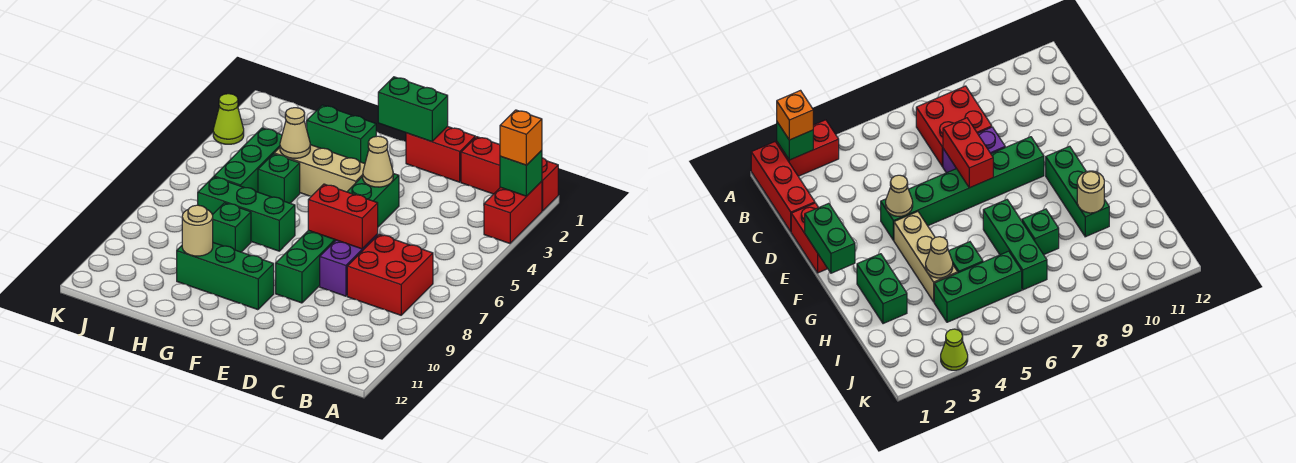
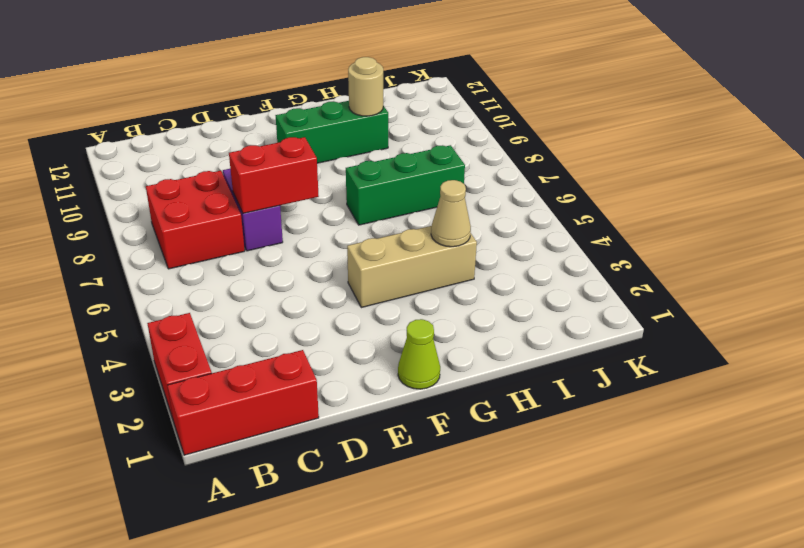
lime cone F1 level 1 -> lime cone K3 level 1
none -> red brick D1:E1 level 1
none -> green brick E4:E9 level 1
none -> green brick G2:H2 level 1

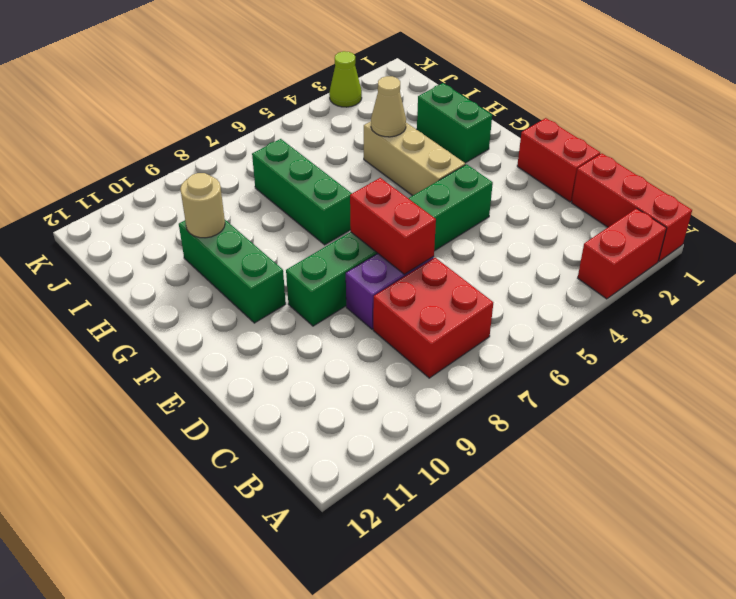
none -> green brick H5 level 1
none -> green brick H8 level 1
none -> green brick I4:I6 level 1

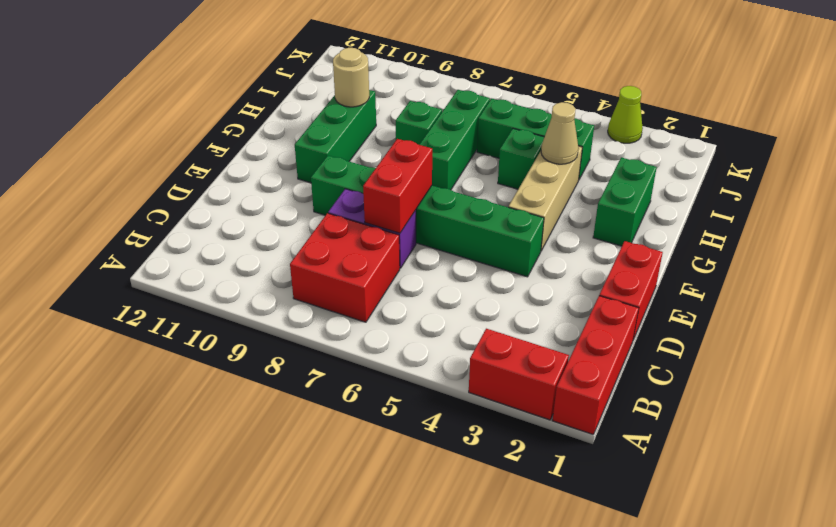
none -> green brick A2 level 2
none -> green brick E1:F1 level 2
none -> tan cone E4 level 2

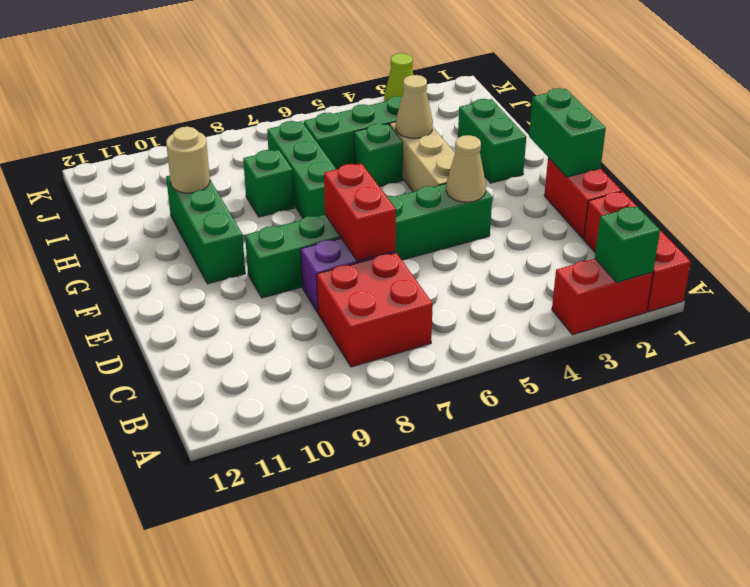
none -> orange brick A2 level 3

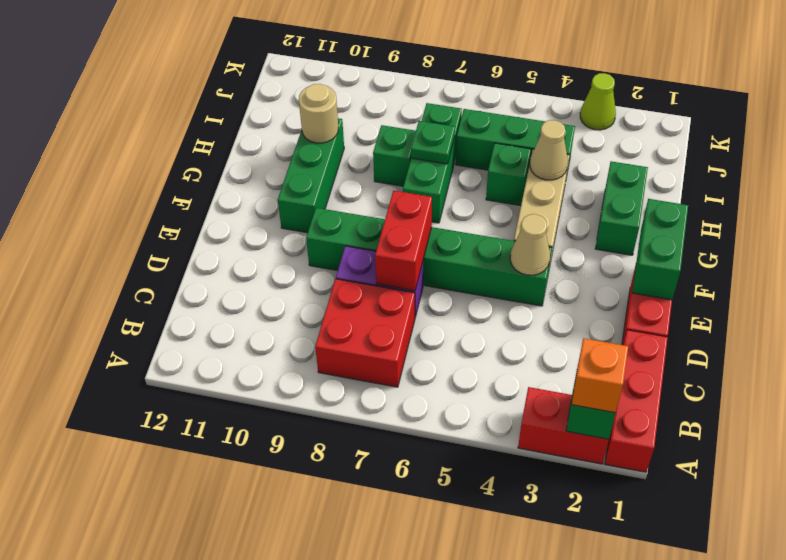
green plate H7 level 2 -> none

